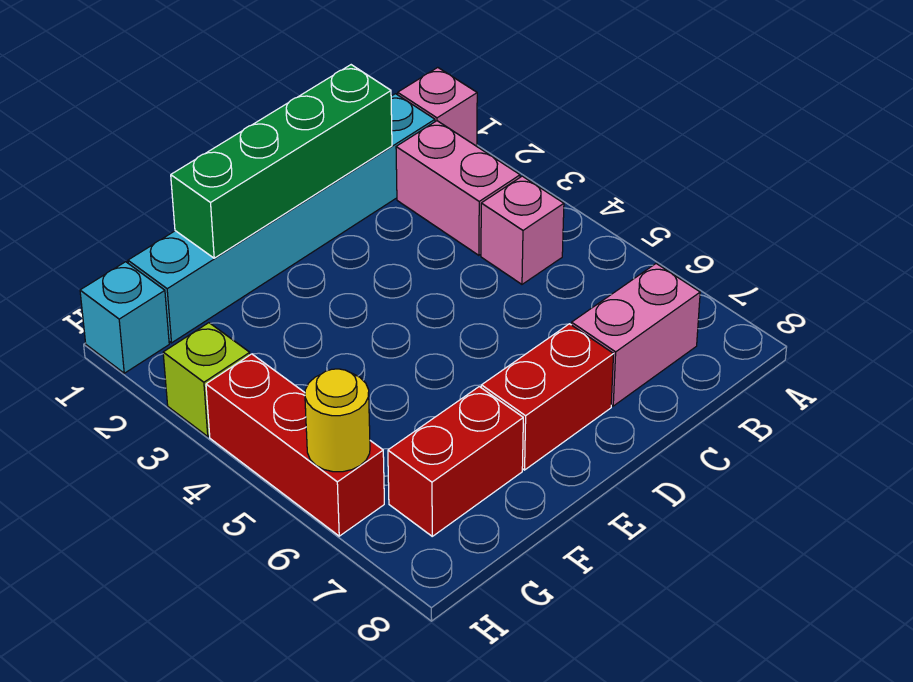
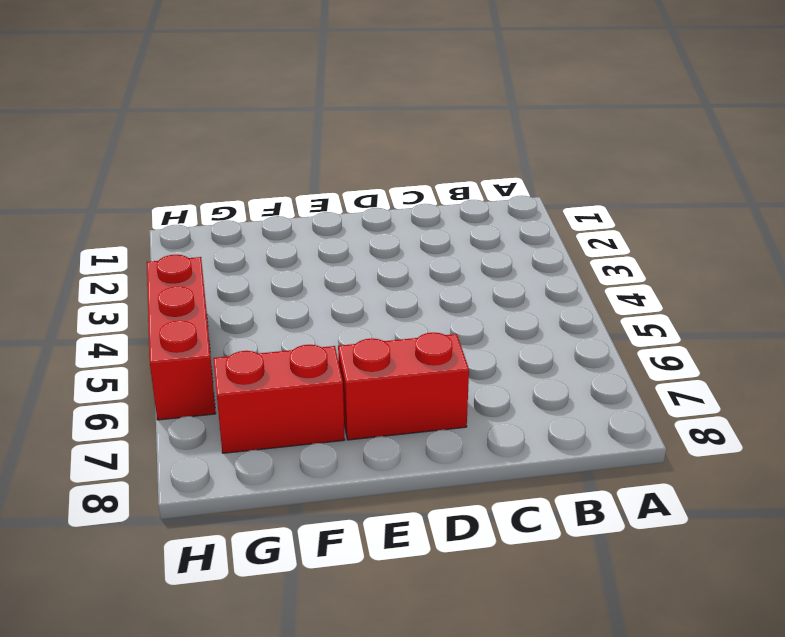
none -> pink brick A1 level 1
none -> cyan brick B1:G1 level 1
none -> pink brick B2:B3 level 1

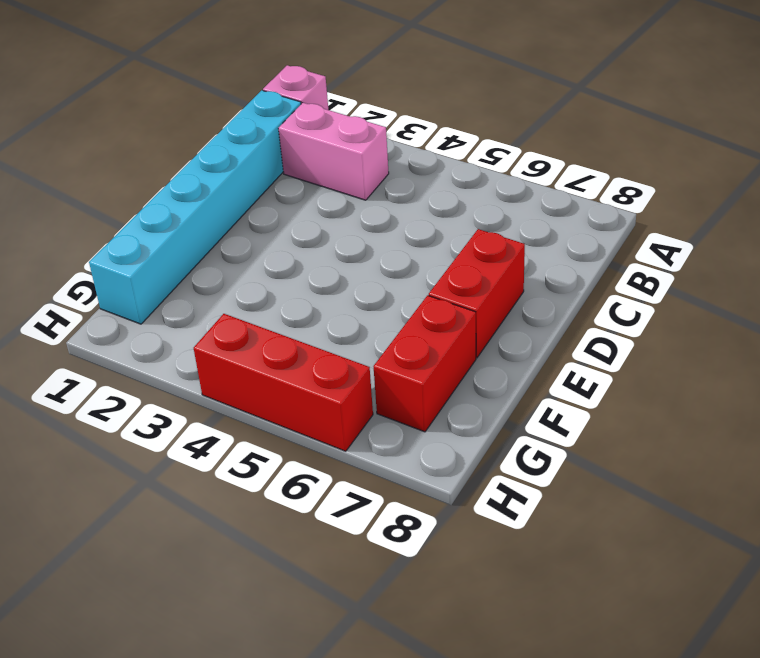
none -> pink brick B4 level 1
none -> pink brick B7:C7 level 1
none -> cyan brick H1 level 1

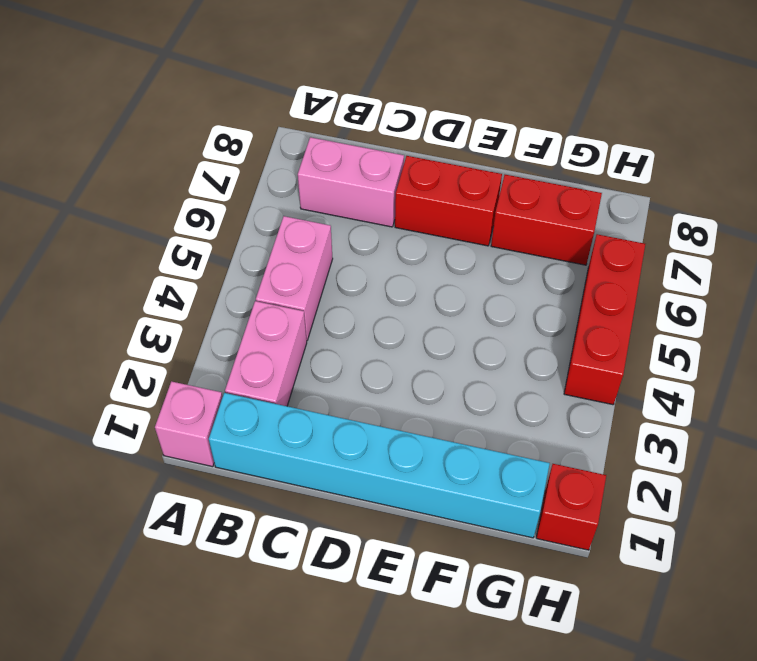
pink brick B4:B5 level 1 -> pink brick B4 level 1
red brick H1 level 1 -> cyan brick H1 level 1
none -> lime brick H3 level 1
none -> green brick C1:F1 level 2
none -> yellow round brick H6 level 2

